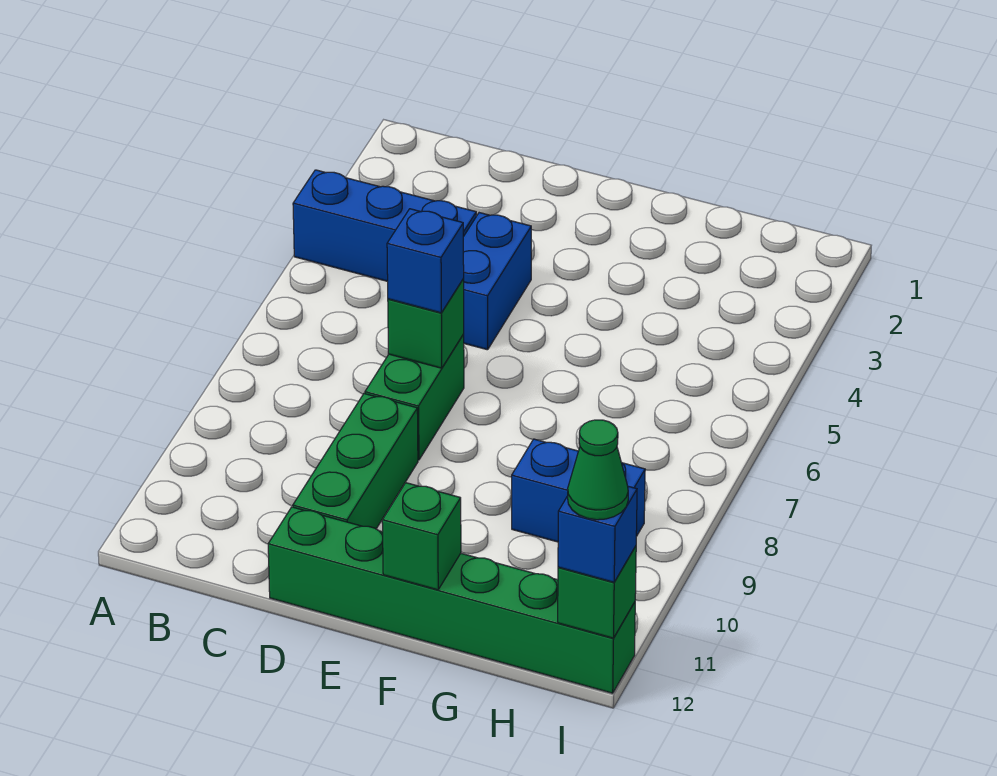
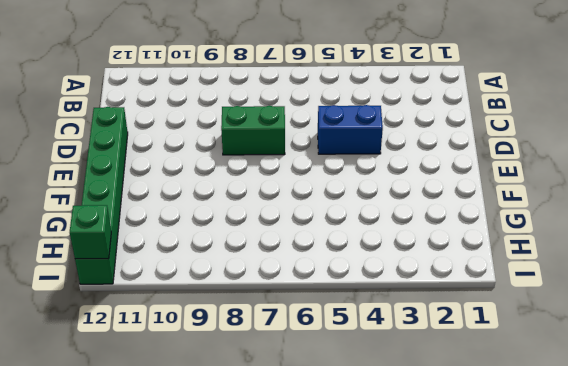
none -> blue brick A4:C4 level 1
none -> green brick D9:D11 level 1
none -> blue brick G9:H9 level 1

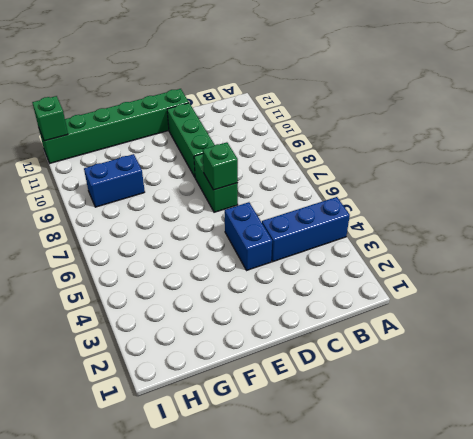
none -> green brick F12 level 2
none -> blue brick D7 level 3
none -> blue brick I12 level 3

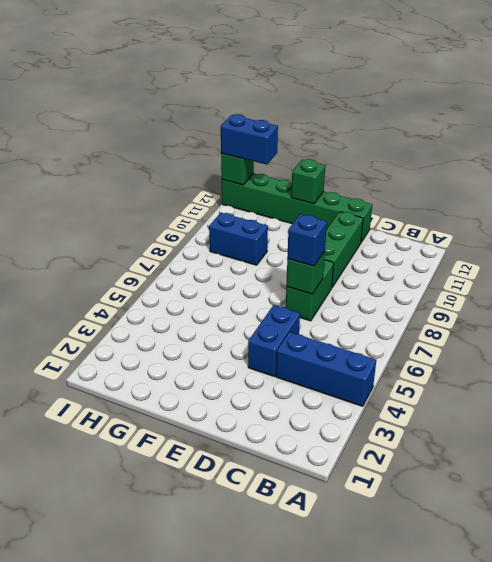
blue brick H12:I12 level 3 -> blue brick I12 level 3
none -> green cone I12 level 4

